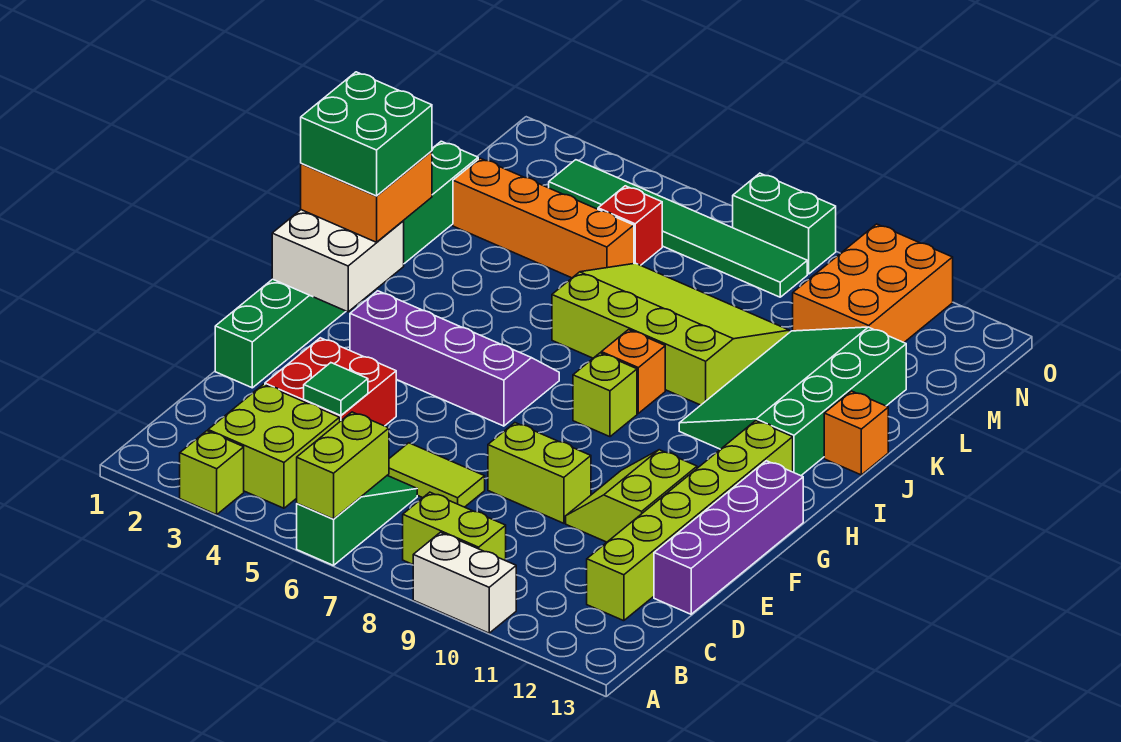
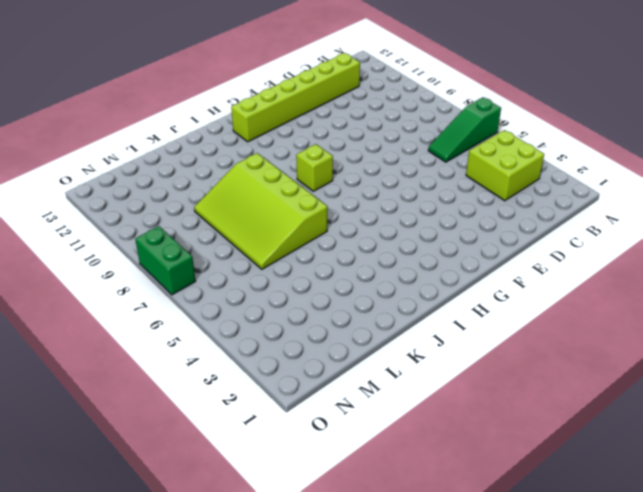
none -> lime brick A3 level 1
none -> white brick A9:A10 level 1
none -> lime brick B8:B9 level 1

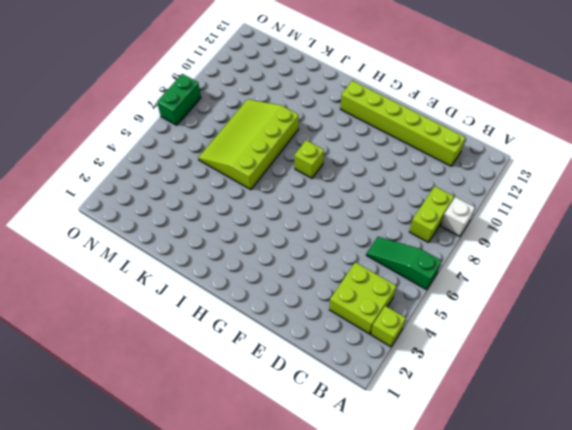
white brick A9 level 1 -> white brick A9:A10 level 1
none -> red brick D3:E4 level 1
none -> lime tile D6:D7 level 1
none -> purple brick D13:G13 level 1

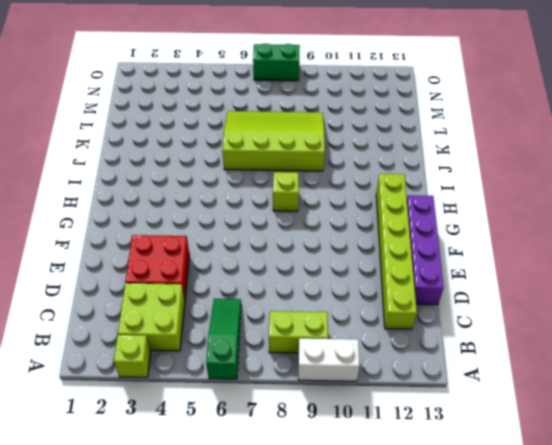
none -> lime tile D6:D7 level 1
none -> green brick E1:L1 level 1
none -> lime brick E8:E9 level 1

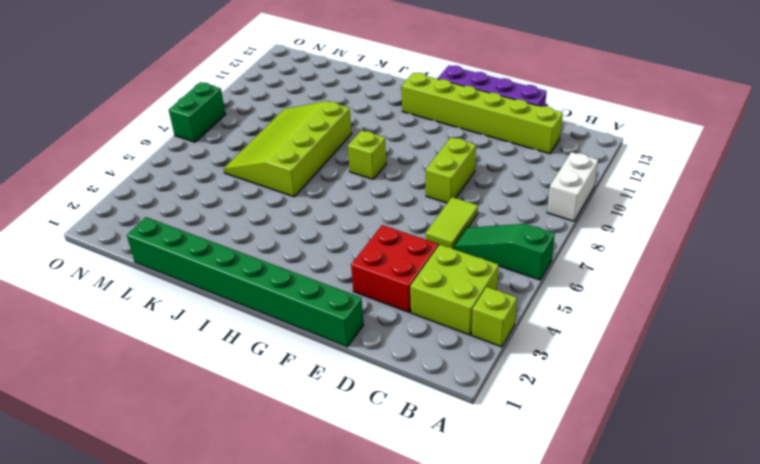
none -> lime brick B8:B9 level 1
none -> lime slope E10:F11 level 1 top 11
none -> purple slope G3:H6 level 1 top G

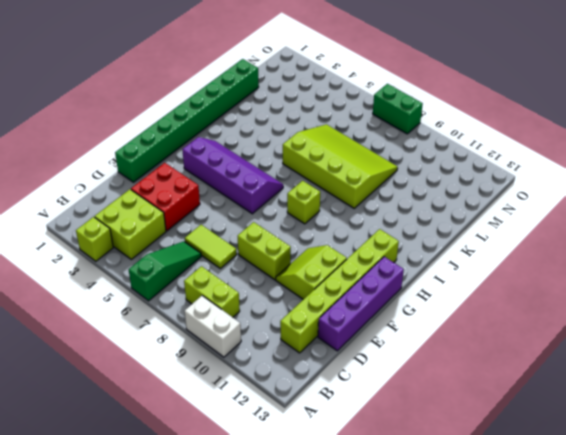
none -> orange brick I8 level 1
none -> green slope I10:L12 level 1 top 12
none -> orange brick J13 level 1

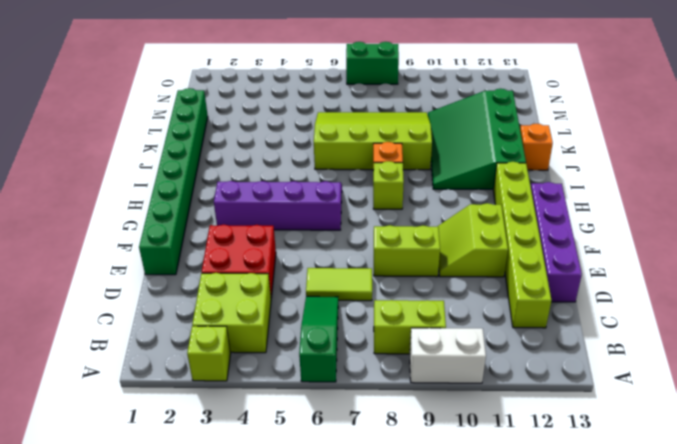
none -> orange brick L2:L5 level 1
none -> red brick M5 level 1
none -> orange brick M10:O11 level 1

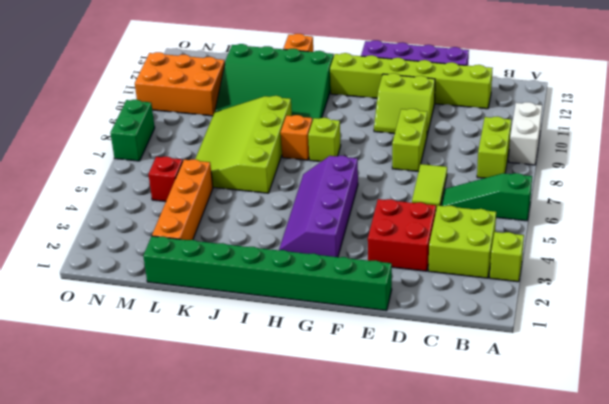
none -> green tile N3:N8 level 1
none -> lime brick A6:B6 level 2
none -> green tile D4 level 2

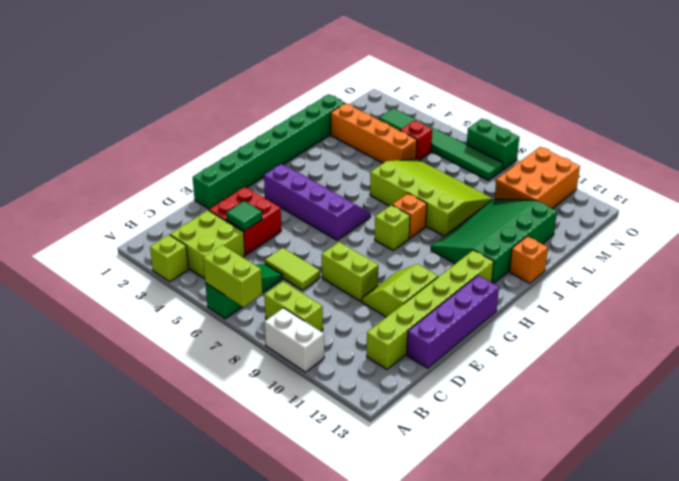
lime brick A6:A7 level 2 -> lime brick A6:B6 level 2
none -> white brick G1:H2 level 2
none -> orange brick H1:I2 level 3
none -> green brick H1:I2 level 4

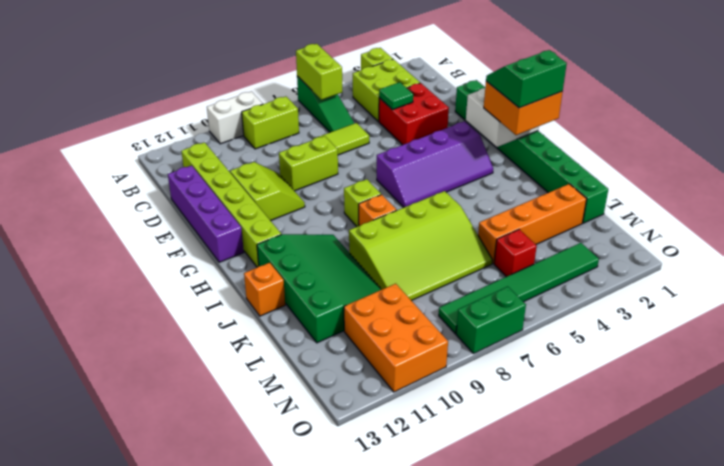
green slope H1:I2 level 4 top I -> green brick H1:I2 level 4

